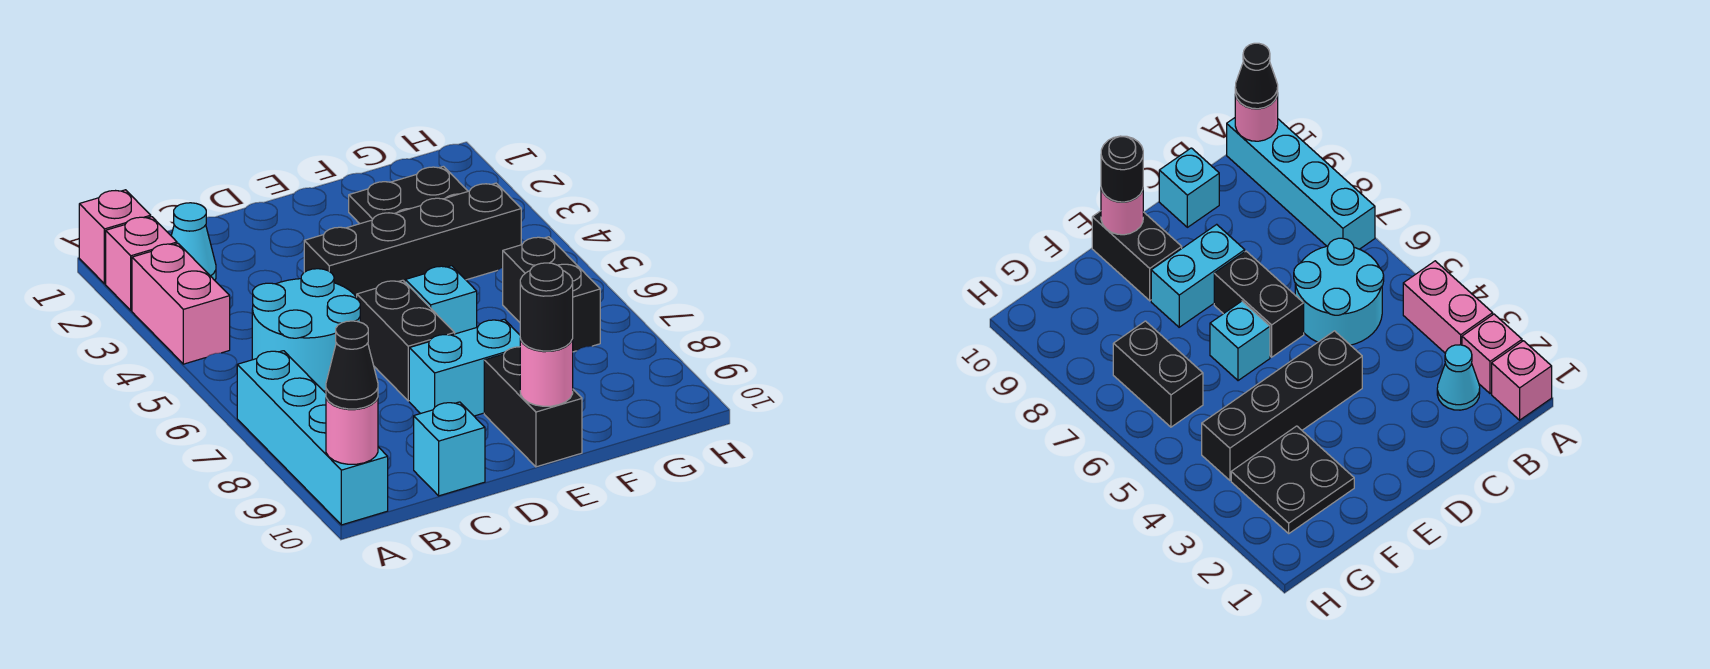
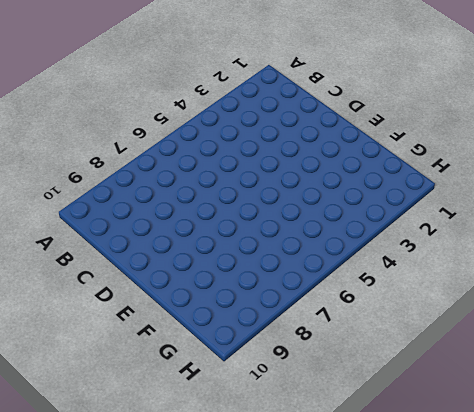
none -> pink brick A1 level 1
none -> pink brick A2 level 1
none -> pink brick A3:A4 level 1

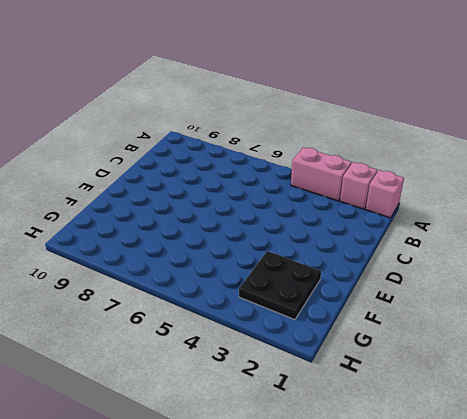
none -> cyan brick A7:A10 level 1
none -> cyan cone B2 level 1
none -> cyan round brick B5:C6 level 1

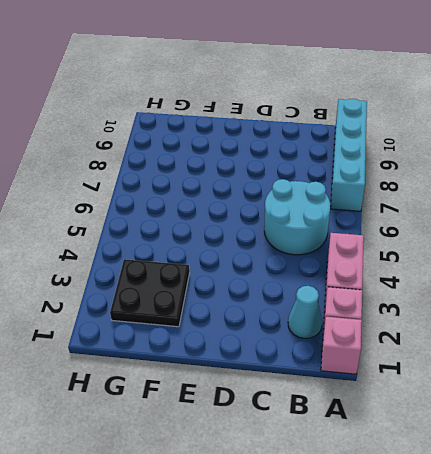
none -> cyan brick C10 level 1
none -> black brick D4:G4 level 1
none -> black brick D6:D7 level 1

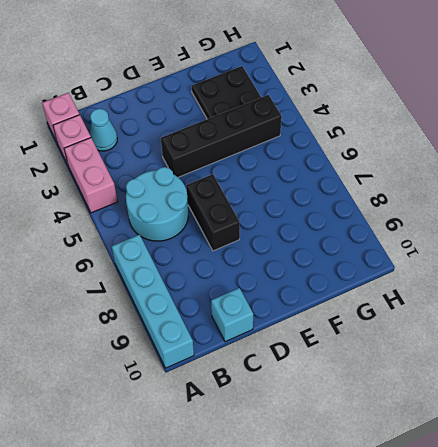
none -> cyan brick D8:E8 level 1
none -> cyan brick E6 level 1
none -> black brick E9:E10 level 1

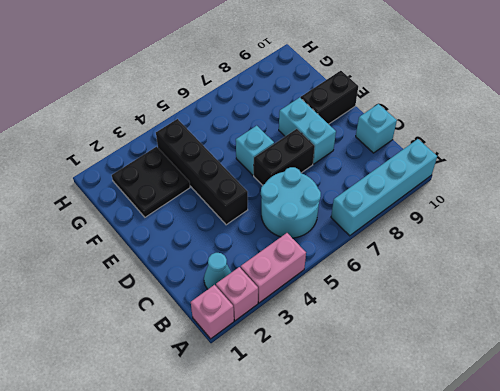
none -> black brick G6:G7 level 1
none -> pink round brick A10 level 2
none -> pink round brick E10 level 2

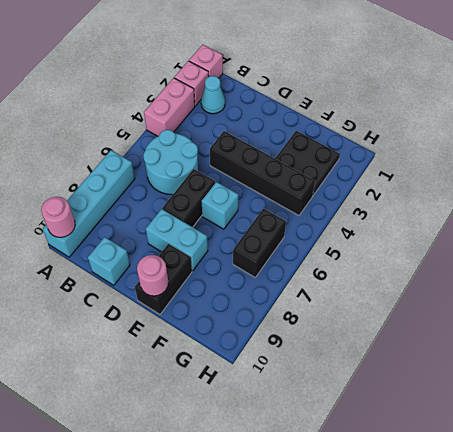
none -> black cone A10 level 3
none -> black round brick E10 level 3

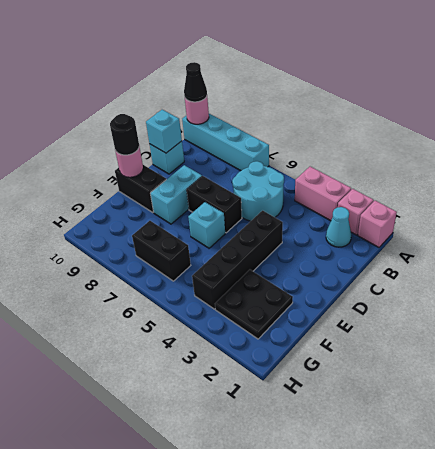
cyan brick C10 level 2 -> none

